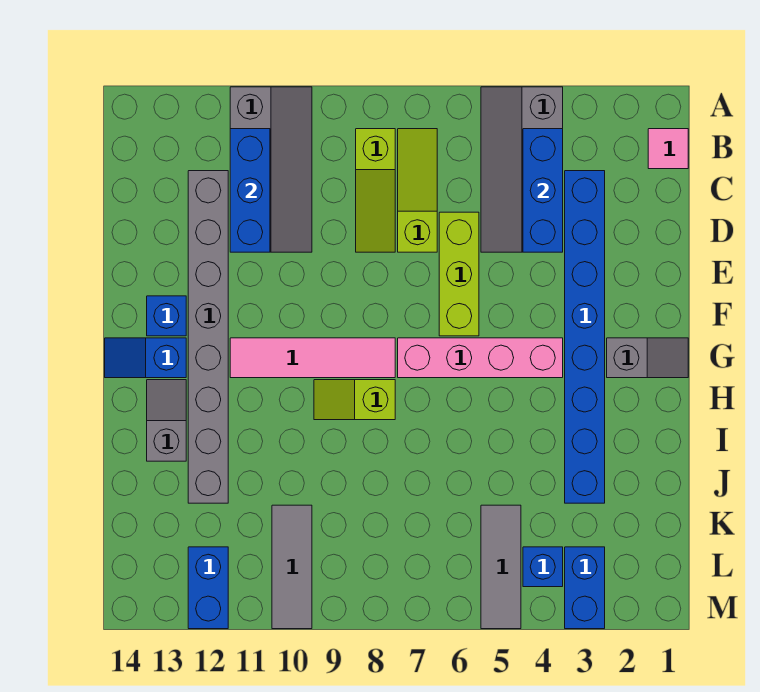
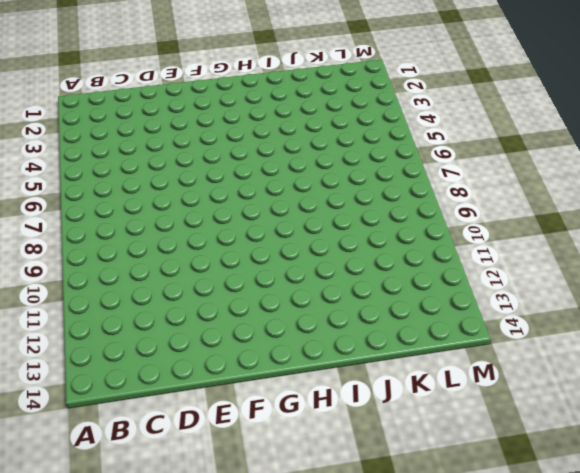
none -> grey slope A4:D5 level 1 top 4
none -> grey slope A10:D11 level 1 top 11
none -> pink tile B1 level 1

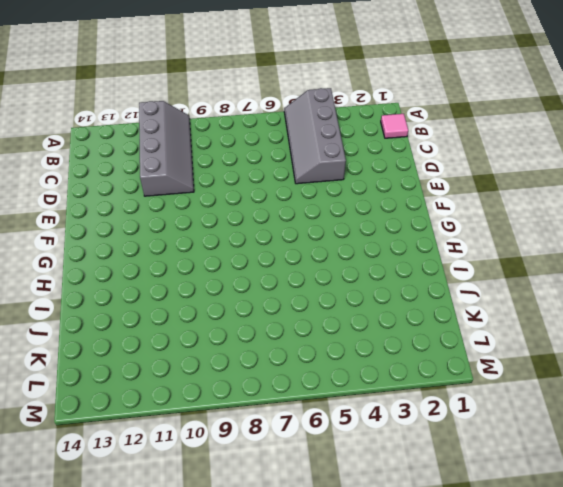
none -> lime slope B7:D7 level 1 top D
none -> lime slope B8:D8 level 1 top B
none -> blue brick C3:J3 level 1

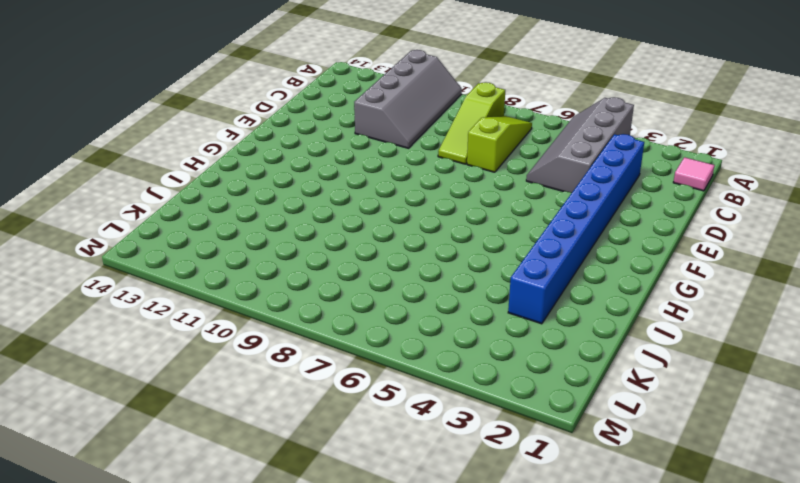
none -> grey brick C12:J12 level 1
none -> lime brick D6:F6 level 1
none -> blue brick F13 level 1

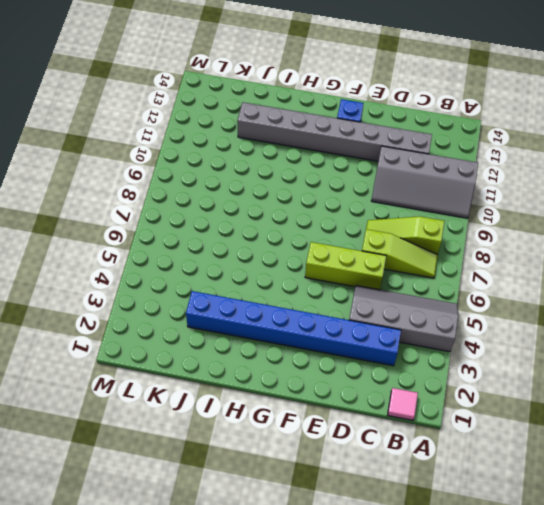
none -> grey slope G1:G2 level 1 top 2
none -> pink brick G4:G7 level 1
none -> pink tile G8:G11 level 1

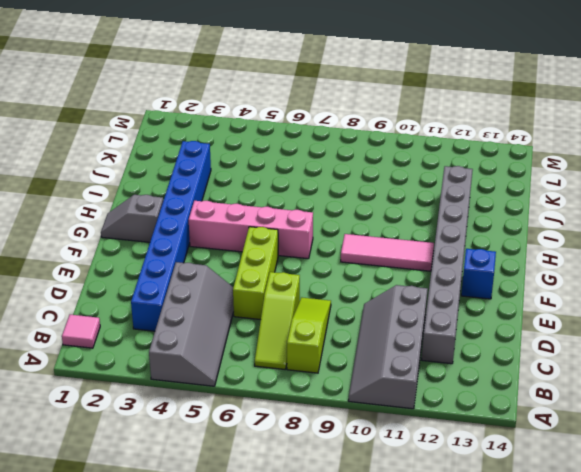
pink tile G9:G11 level 1 -> pink tile G8:G11 level 1
none -> blue slope G13:G14 level 1 top 13
none -> lime slope H8:H9 level 1 top 8
none -> grey slope H13:I13 level 1 top I

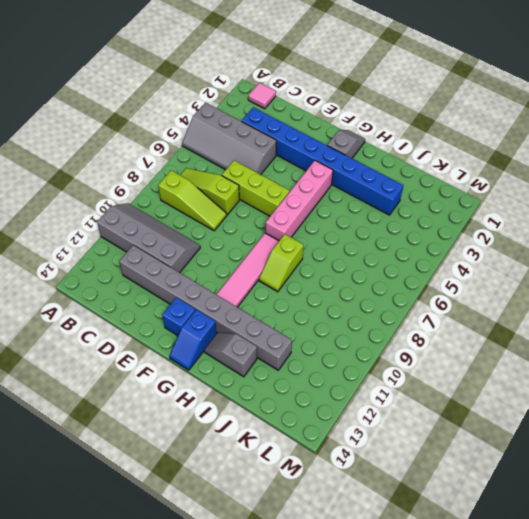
none -> grey tile K5:M5 level 1
none -> grey tile K10:M10 level 1
none -> blue brick L3:M3 level 1

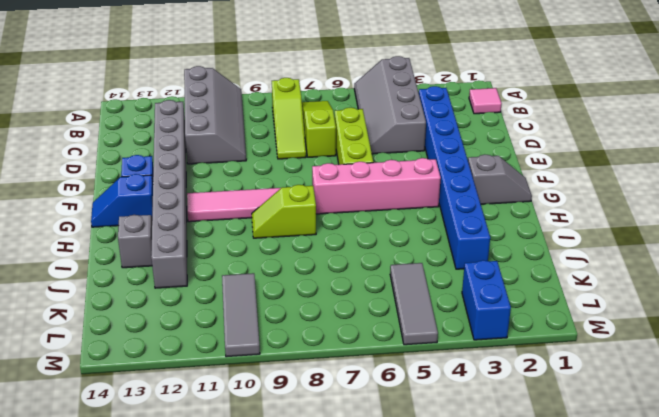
none -> blue brick L4 level 1
none -> blue brick L12:M12 level 1
none -> blue brick B4:D4 level 2

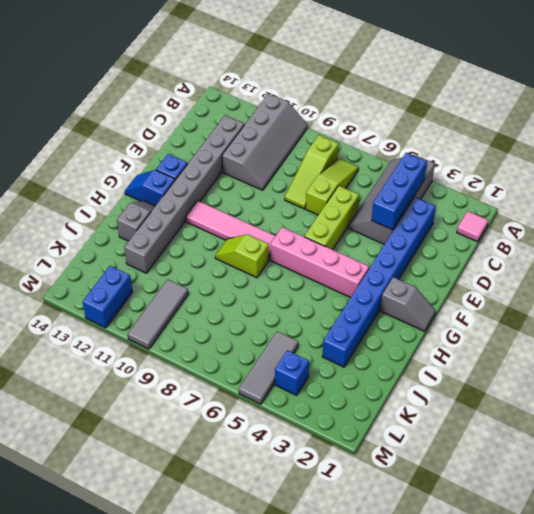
none -> blue brick L3:M3 level 1
none -> blue brick B11:D11 level 2

